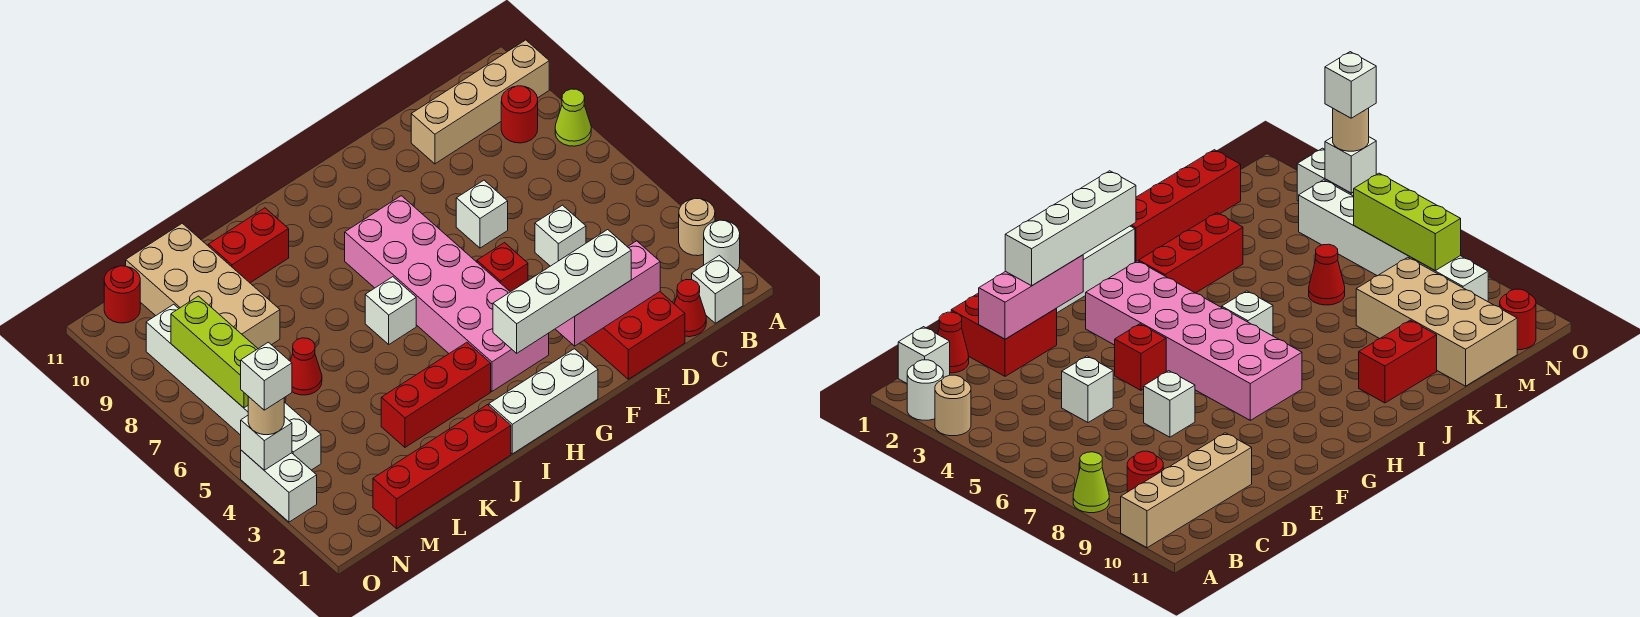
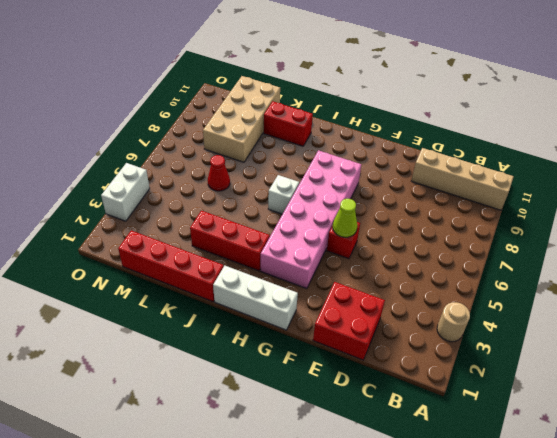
lime cone F5 level 2 -> lime cone A8 level 1
none -> white round brick A2 level 1
none -> white brick B1 level 1
none -> red round brick B9 level 1

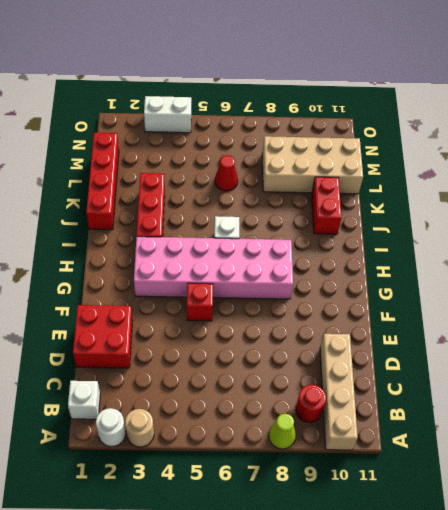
none -> red cone C1 level 1
none -> white brick D5 level 1
none -> white brick E7 level 1

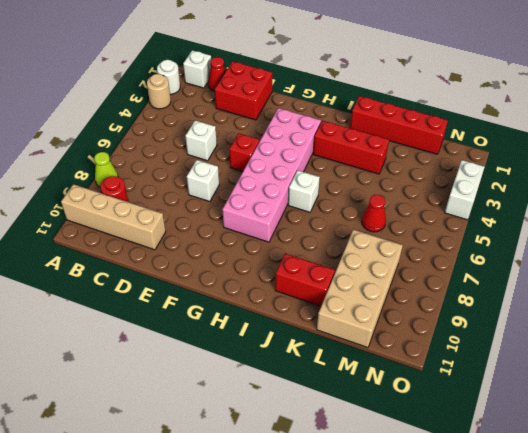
none -> white brick G1:I1 level 1
none -> white brick N4:N9 level 1
none -> red round brick N11 level 1

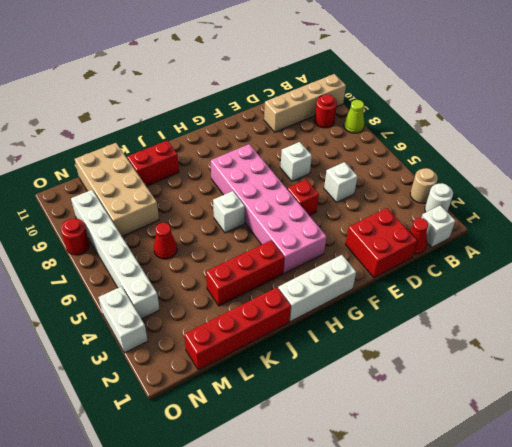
red round brick O8 level 1 -> red round brick N11 level 1
none -> pink brick D2:F2 level 2
none -> lime brick N6:N8 level 2
none -> white brick O4 level 2

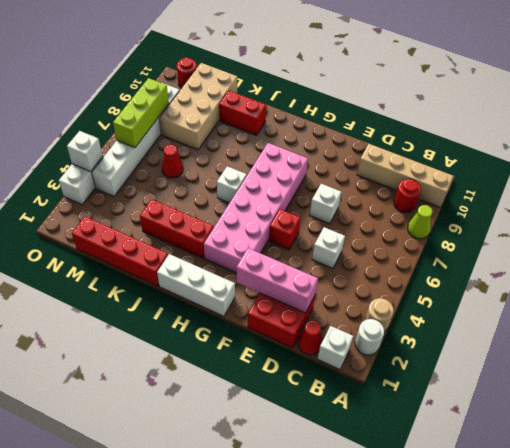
none -> white brick E2:H2 level 3
none -> tan round brick O4 level 3
none -> white brick O4 level 4

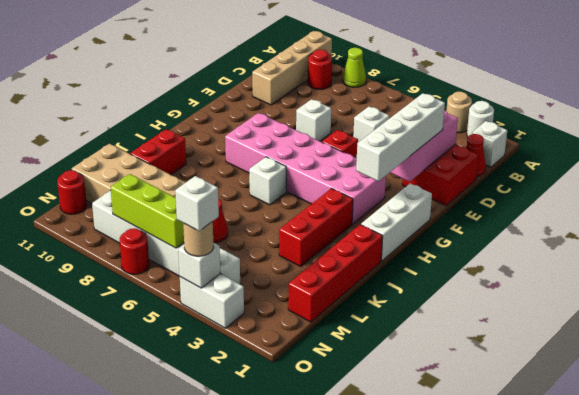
red round brick O7 level 1 -> none

